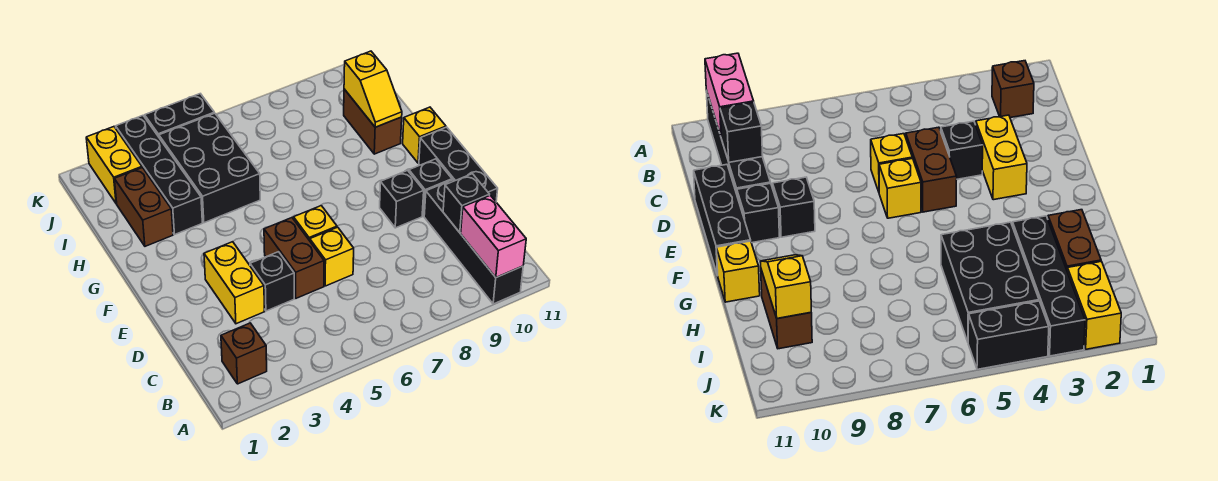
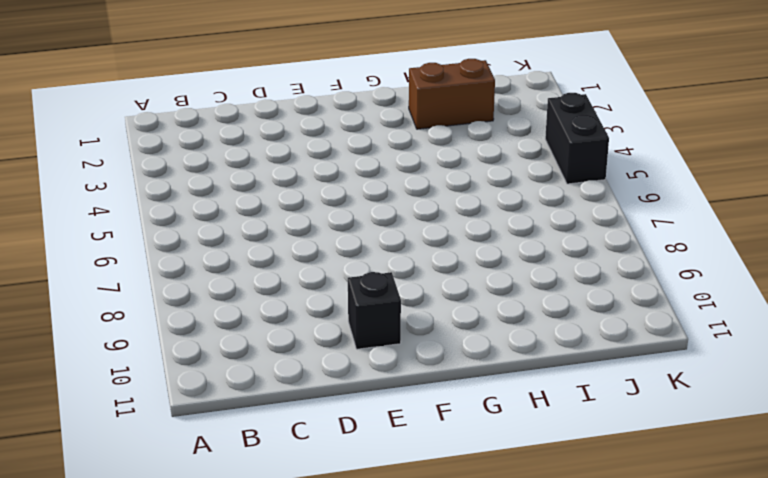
none -> black brick A10:D10 level 1
none -> brown brick B2 level 1
none -> yellow brick D3:E3 level 1

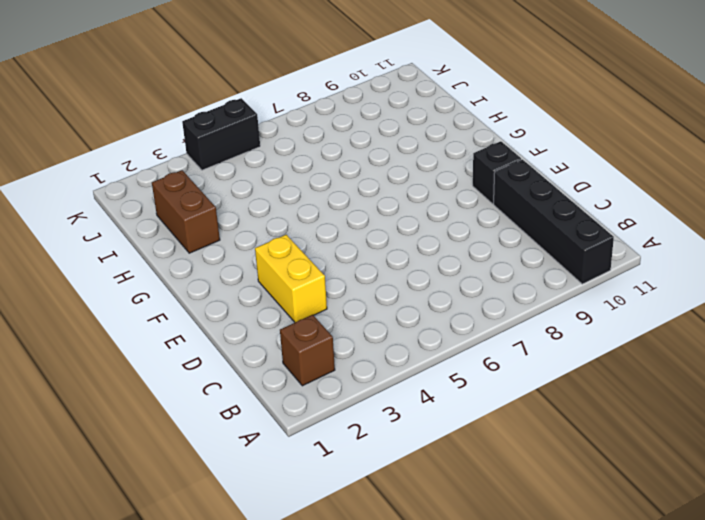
none -> black brick D4 level 1
none -> brown brick D5:E5 level 1
none -> yellow brick D6 level 1

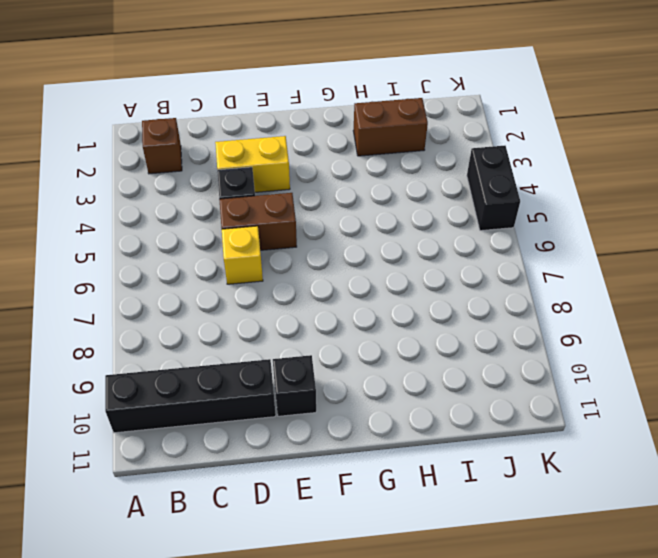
none -> black brick D11:F11 level 1
none -> yellow brick E6 level 1
none -> black brick E9 level 1

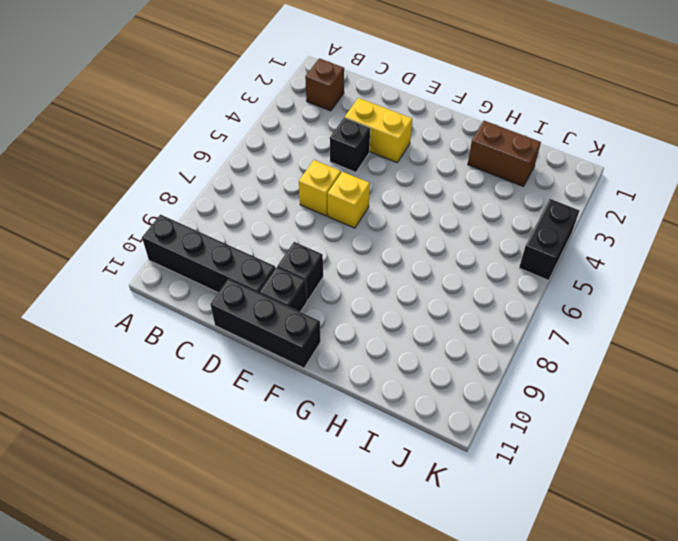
none -> brown brick D5:E5 level 1
none -> yellow brick G11 level 1
none -> black brick H3:K3 level 1

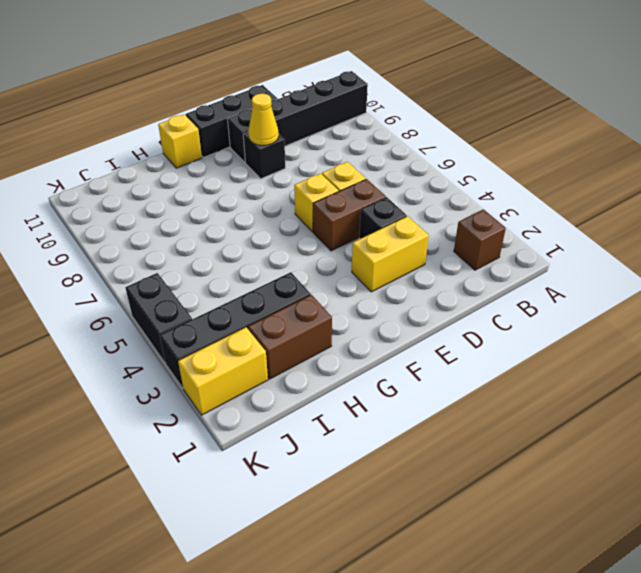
yellow cone E9 level 2 -> none
none -> black brick H4:J5 level 1
none -> brown brick H10:I10 level 1
none -> pink brick A10:B10 level 2

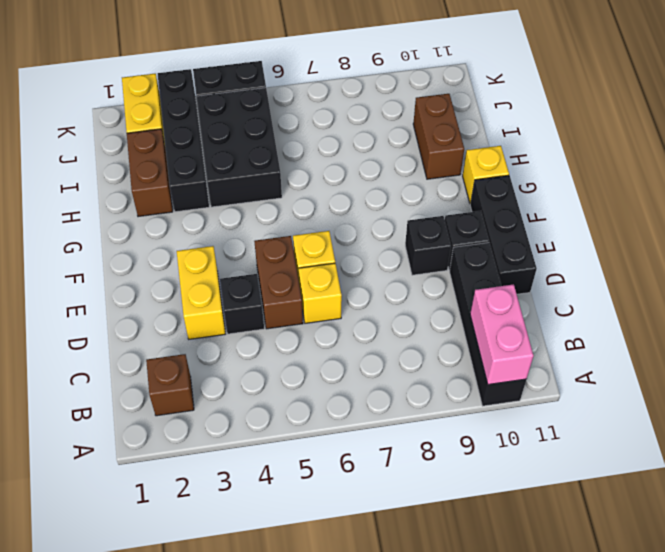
none -> black brick C10 level 2
none -> yellow slope H10:I10 level 2 top I

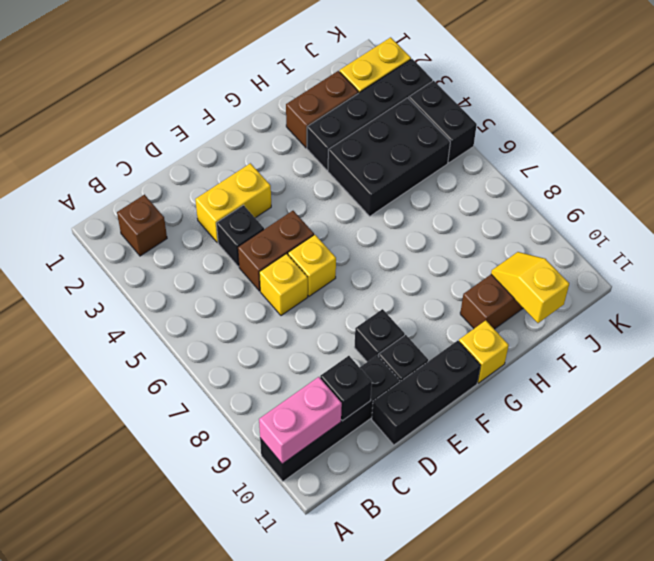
yellow slope I10:I11 level 2 top 11 -> yellow slope H10:I10 level 2 top I

